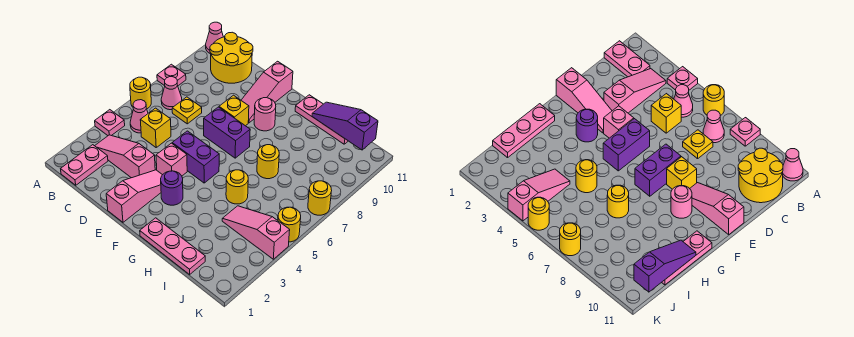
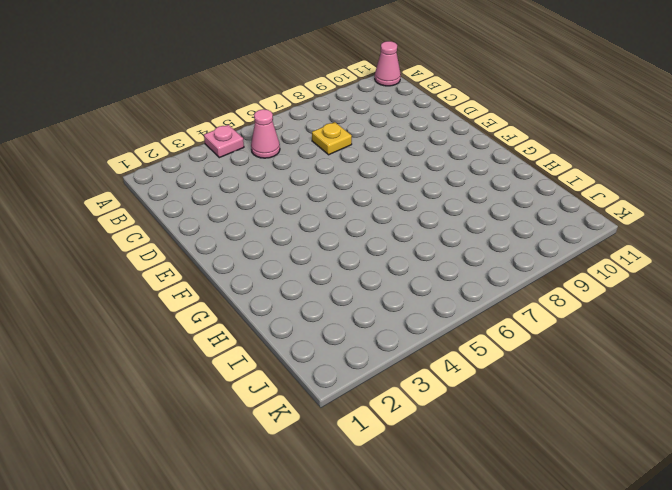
none -> yellow round brick A6 level 1
none -> pink plate A8 level 1
none -> pink plate B1:B2 level 1

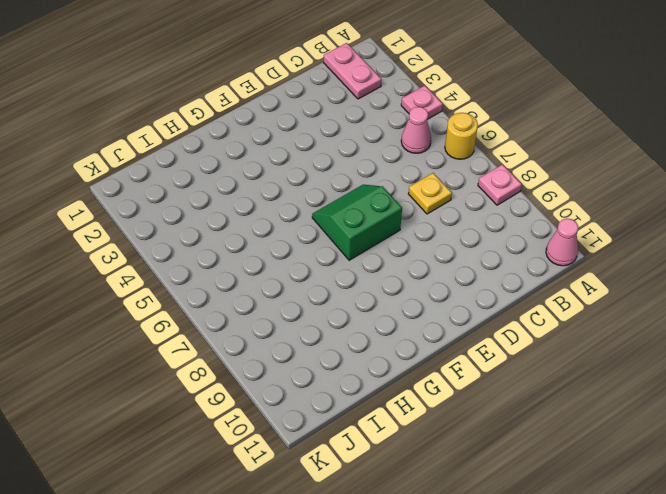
green slope E6:F7 level 1 top 7 -> purple brick E7:F7 level 1
none -> pink slope B3:D3 level 1 top D
none -> pink cone B7 level 1
none -> yellow round brick B10:C11 level 1

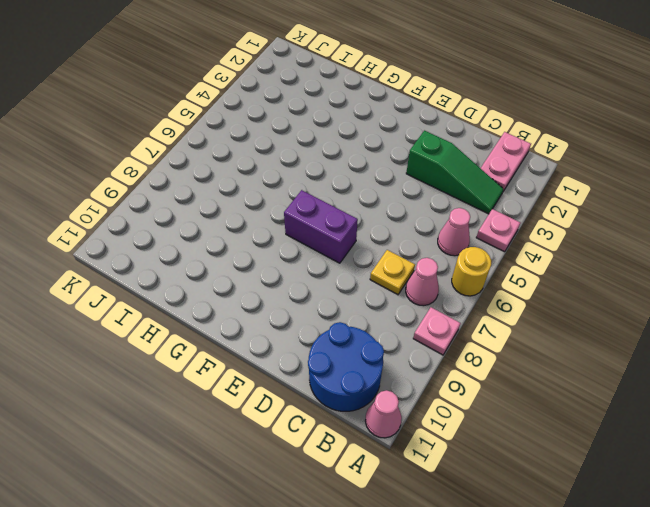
green slope B3:D3 level 1 top D -> pink slope B3:D3 level 1 top D
blue round brick B10:C11 level 1 -> yellow round brick B10:C11 level 1
none -> yellow brick C5 level 1
none -> pink slope E1:E3 level 1 top 1
none -> pink brick E4 level 1

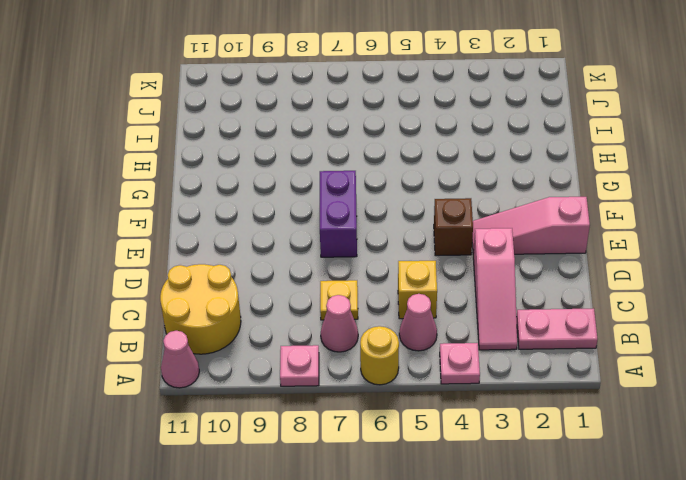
brown brick E4 level 1 -> pink brick E4 level 1
none -> purple brick E5:F5 level 1
none -> yellow brick E8 level 1
none -> pink slope E9:E11 level 1 top 11

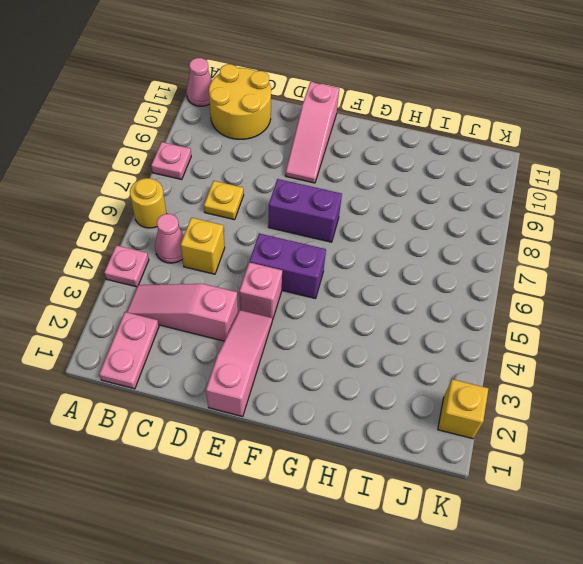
yellow brick K2 level 1 -> yellow brick E8 level 1
none -> pink cone B7 level 1
none -> purple round brick F3 level 1
none -> pink round brick F9 level 1

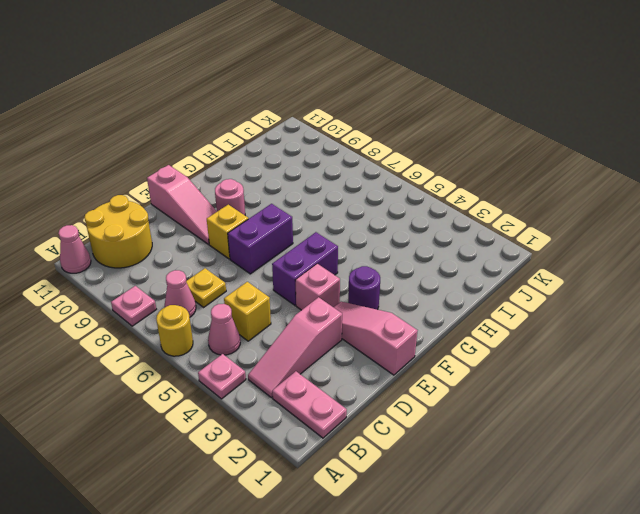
none -> pink plate G1:I1 level 1
none -> pink plate G11:I11 level 1
none -> yellow round brick H5 level 1

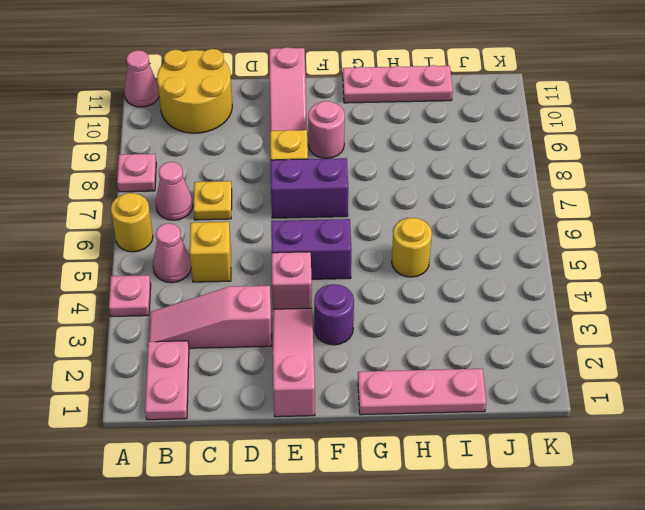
none -> yellow round brick H7 level 1
none -> pink slope I4:K4 level 1 top K
none -> yellow round brick K5 level 1

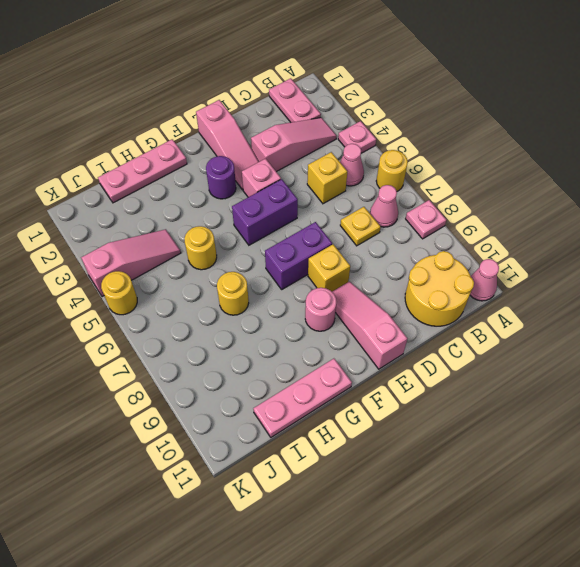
none -> yellow round brick K7 level 1
none -> purple slope H11:J11 level 2 top J

